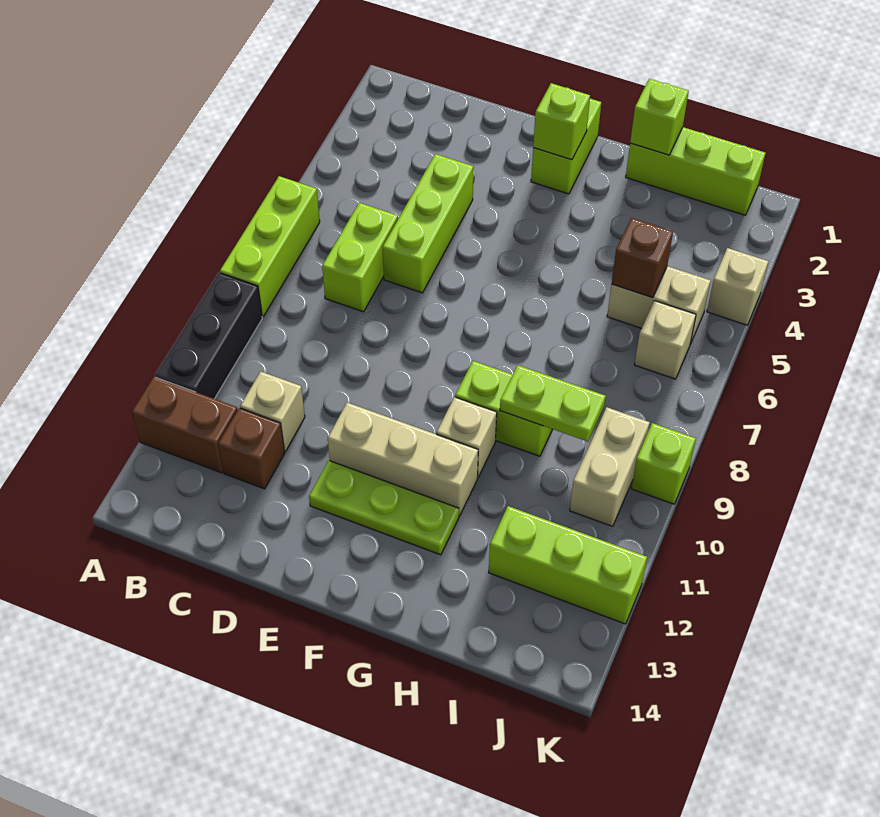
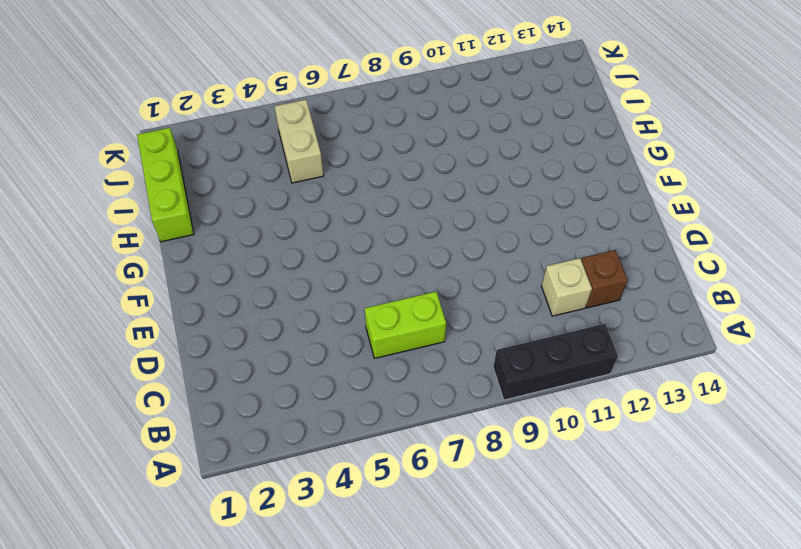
none -> lime brick A6:A8 level 1
none -> brown brick A12:B12 level 1
none -> lime brick D4:D6 level 1

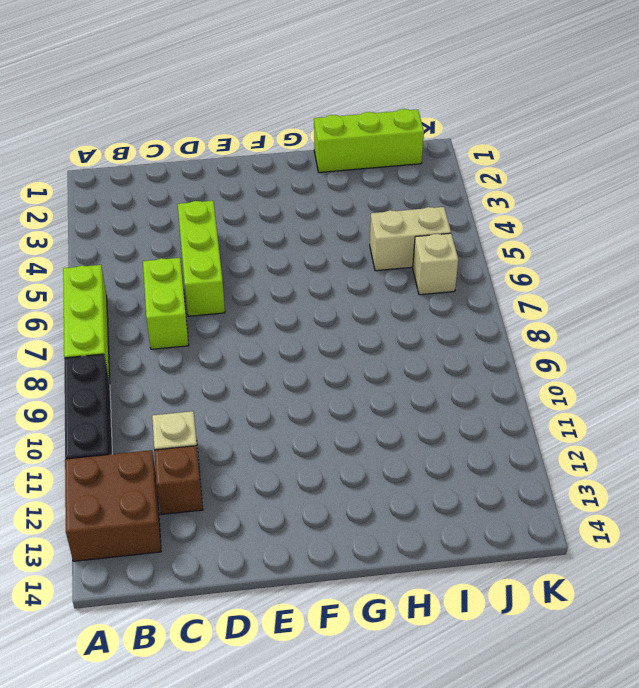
brown brick A12:B13 level 1 -> brown brick A12:B12 level 1
none -> tan brick E11:G11 level 1
none -> lime plate E12:G12 level 1
none -> lime brick F1:F2 level 1

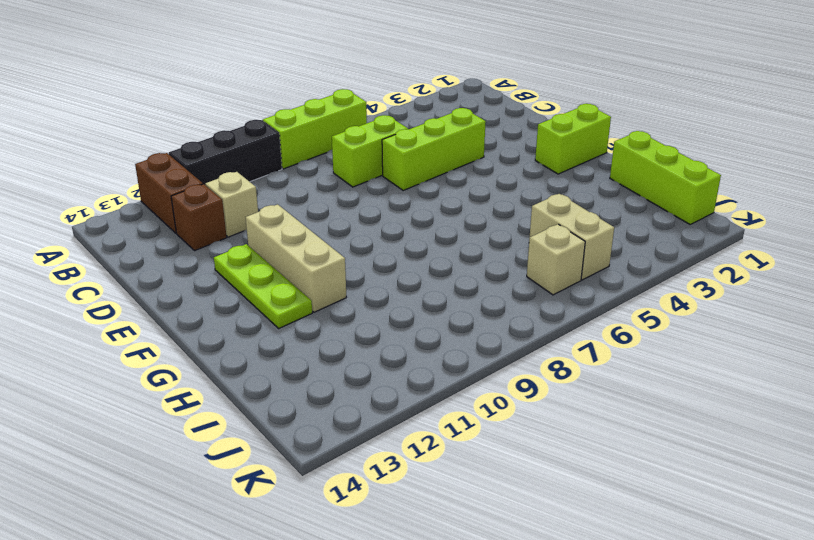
none -> lime brick G9:H9 level 1
none -> tan brick G10 level 1
none -> lime brick I12:K12 level 1

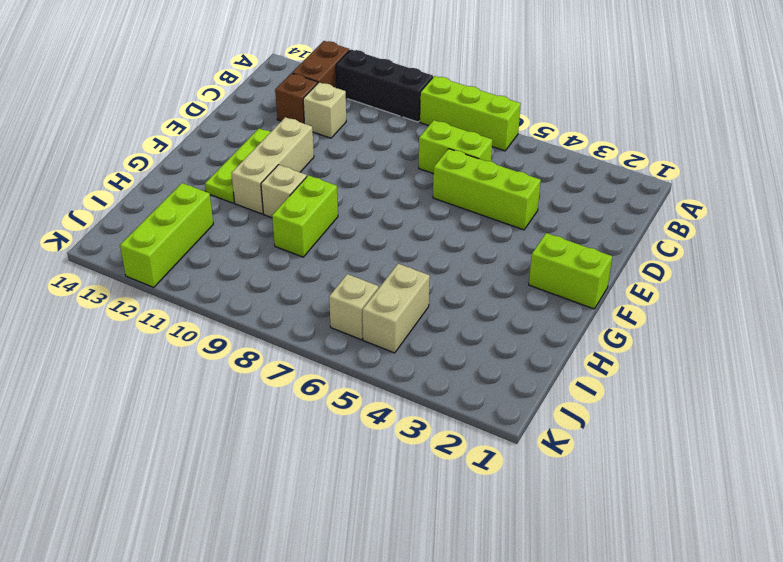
none -> lime brick H1:J1 level 1
none -> tan brick J9:J10 level 1
none -> tan brick K4 level 1

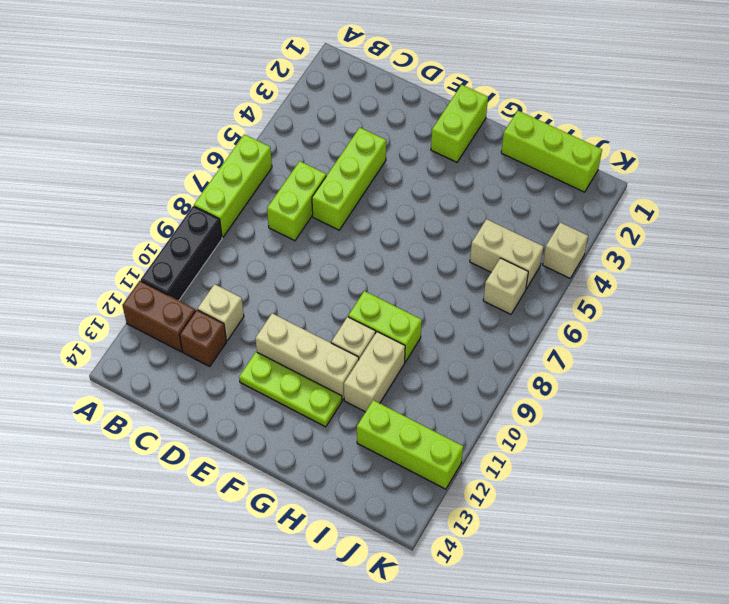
tan brick H10:H11 level 1 -> tan brick J9:J10 level 1
none -> lime brick K9 level 1
none -> lime brick F2 level 2
none -> lime brick H1 level 2

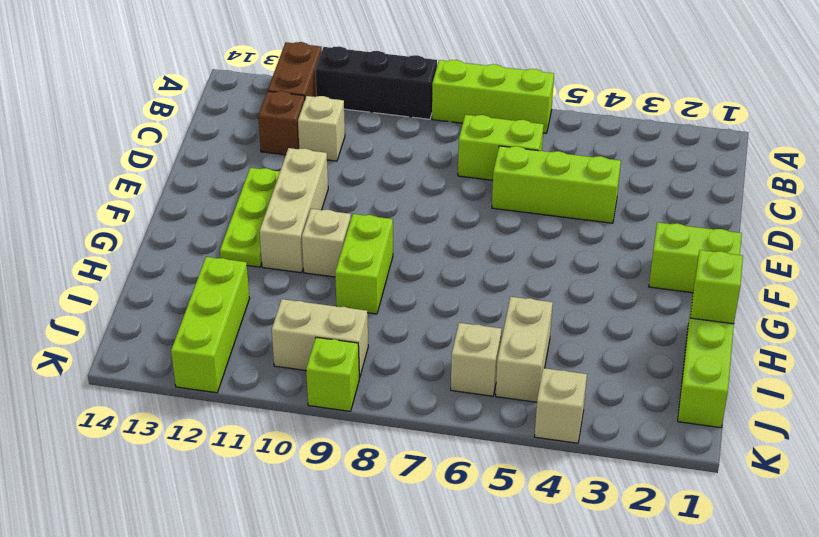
none -> lime brick F2 level 2
none -> lime plate H9:I9 level 2
none -> brown brick I5 level 2

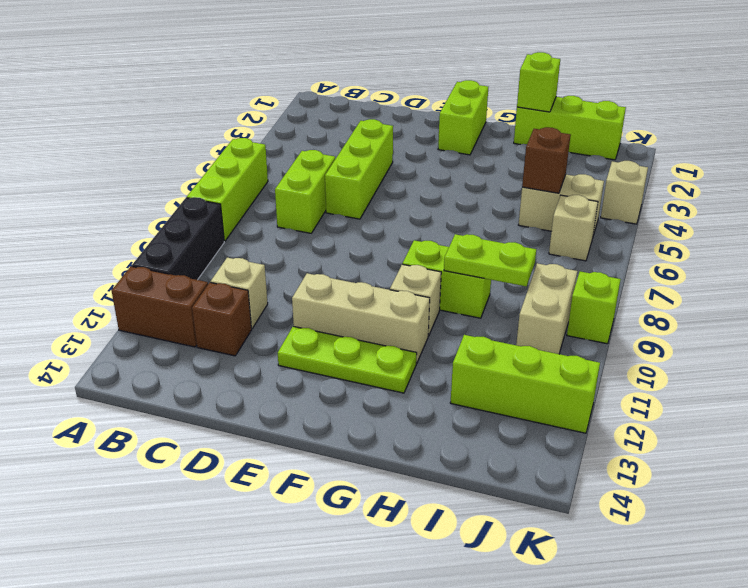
none -> lime brick F2 level 2

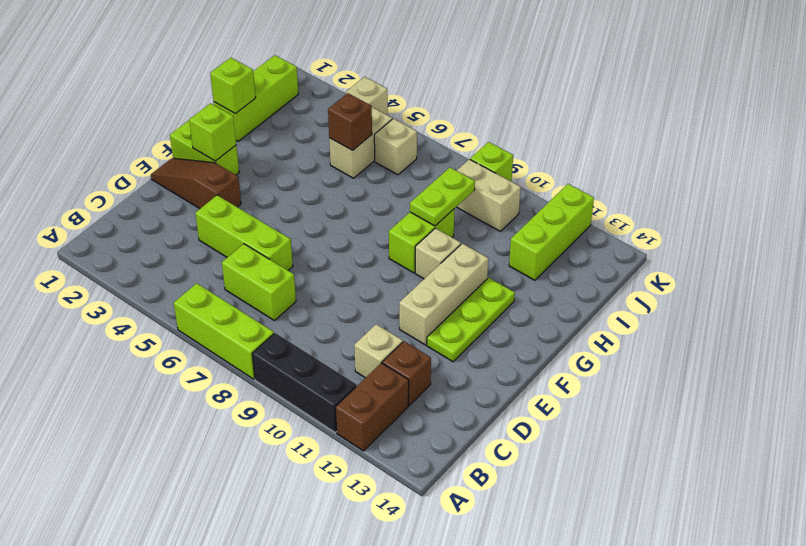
brown slope E1:E3 level 1 top 3 -> none

